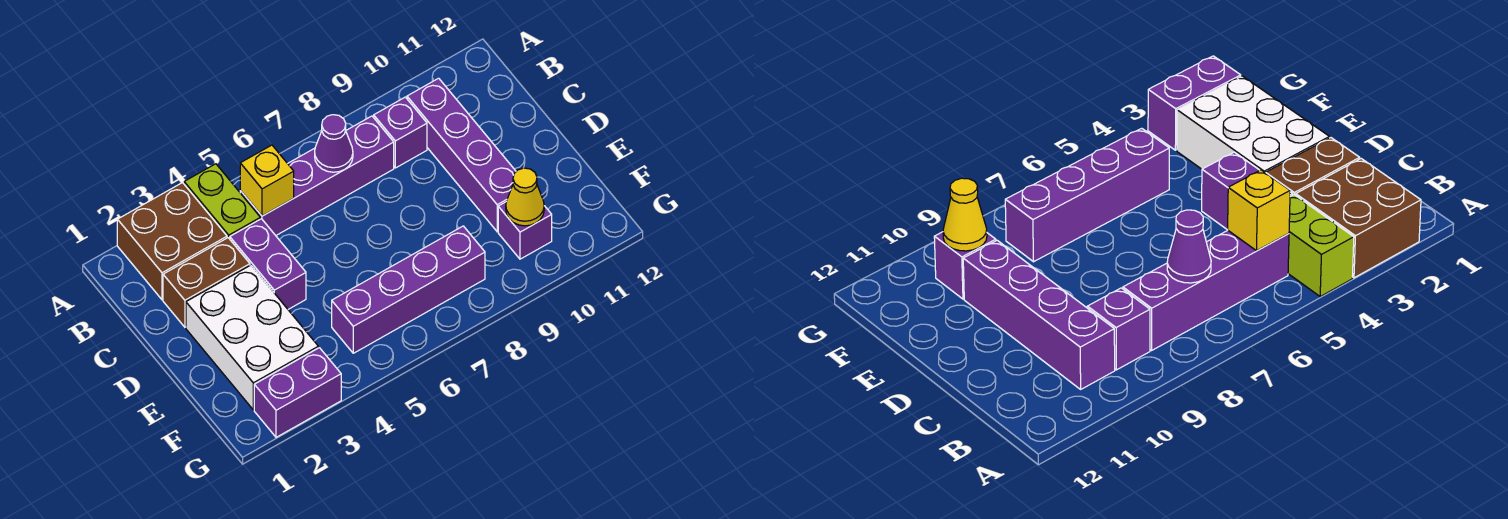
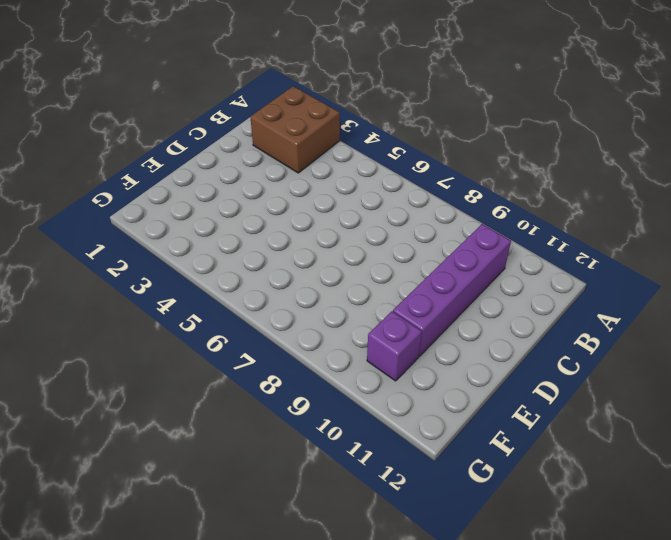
none -> lime brick A4:B4 level 1
none -> purple brick B5:B8 level 1
none -> purple brick B9 level 1

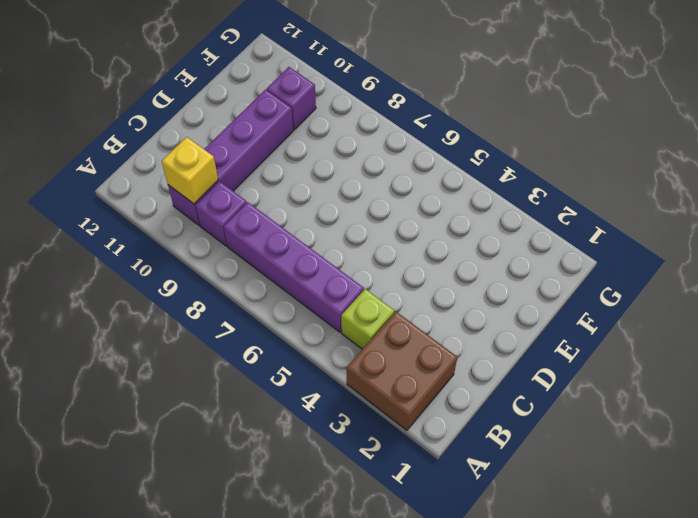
lime brick B4 level 1 -> lime brick A4:B4 level 1
yellow brick B10 level 2 -> yellow brick B5 level 2
none -> brown brick C2:C3 level 1
none -> purple brick C4:D4 level 1
none -> white brick D2:F3 level 1

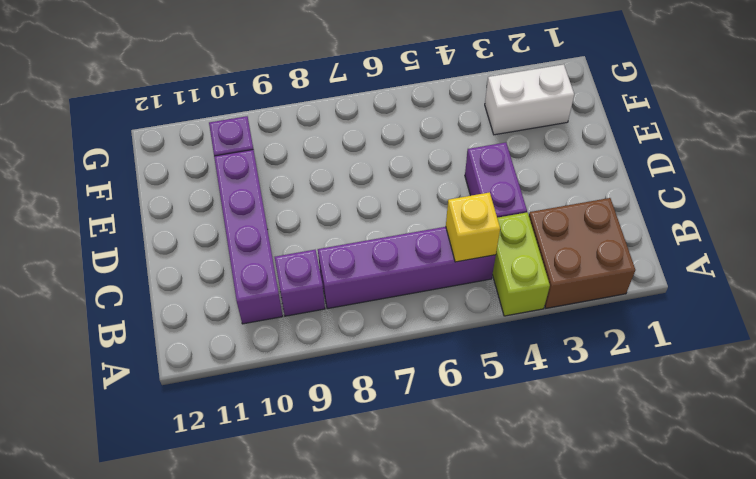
white brick F2:F3 level 1 -> white brick D2:F3 level 1
none -> brown brick C2:C3 level 1
none -> purple brick F5:F8 level 1
none -> purple brick G2:G3 level 1

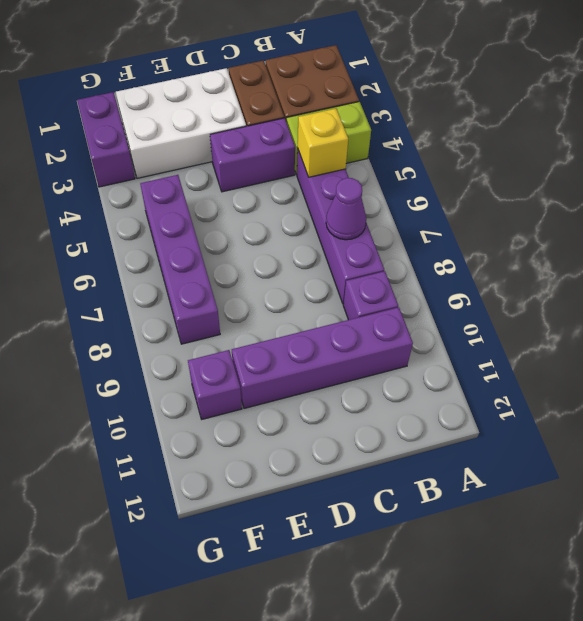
none -> yellow cone F10 level 2

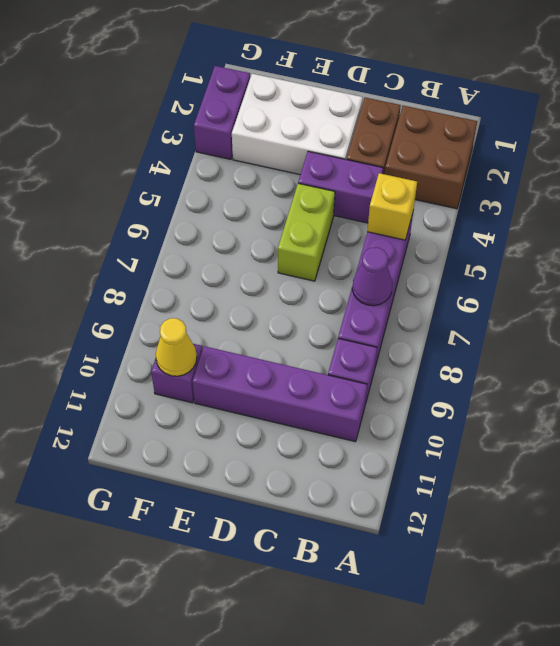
lime brick D5:D6 level 1 -> lime brick A4:B4 level 1
none -> purple brick F5:F8 level 1

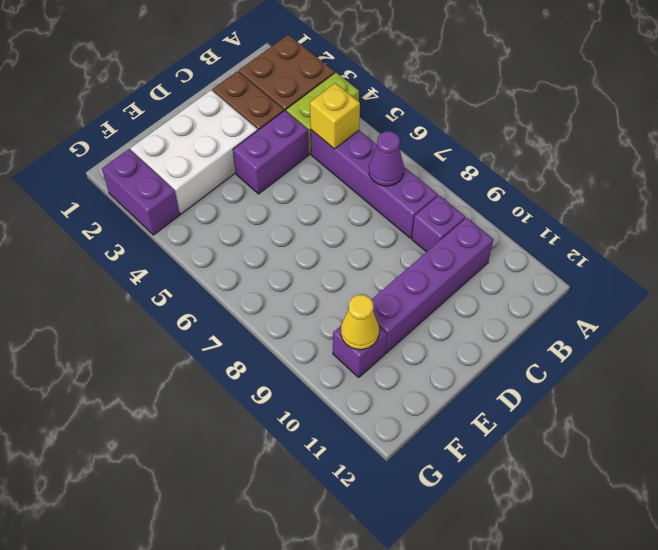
none -> purple brick F5:F8 level 1

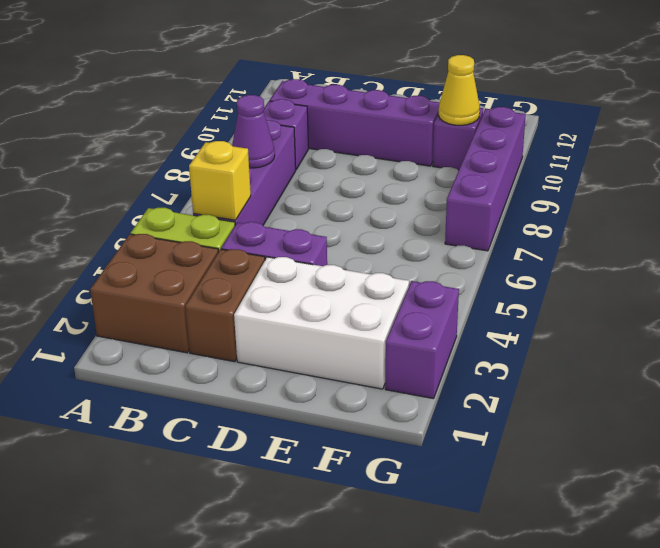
purple brick G7:G10 level 1 -> purple brick F5:F8 level 1

